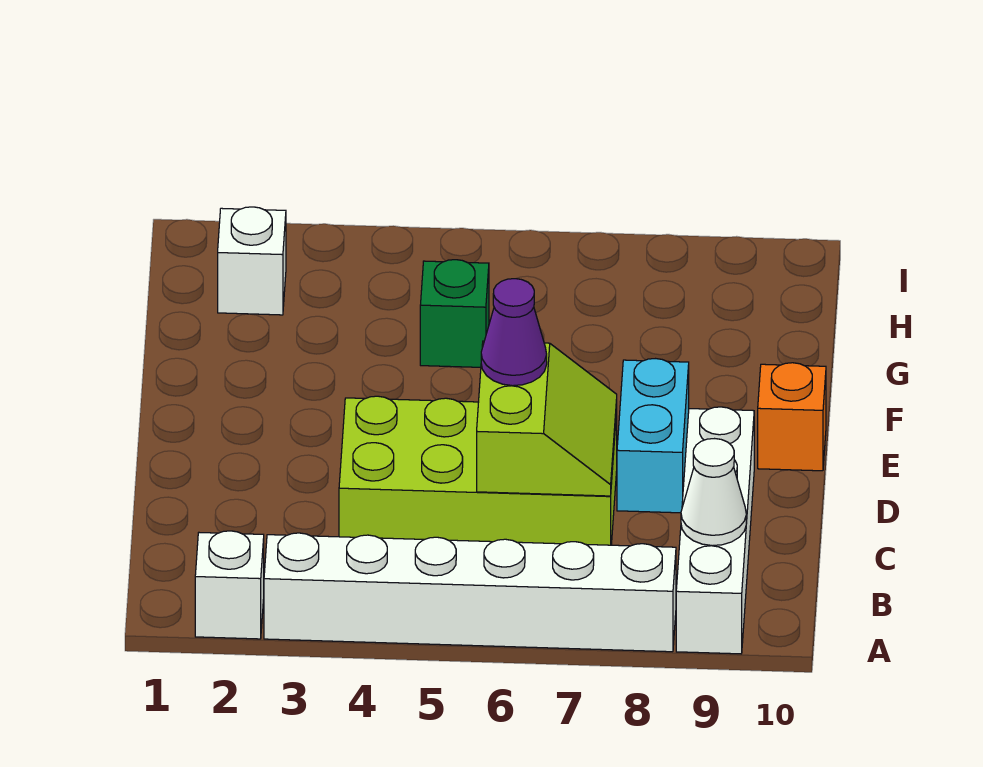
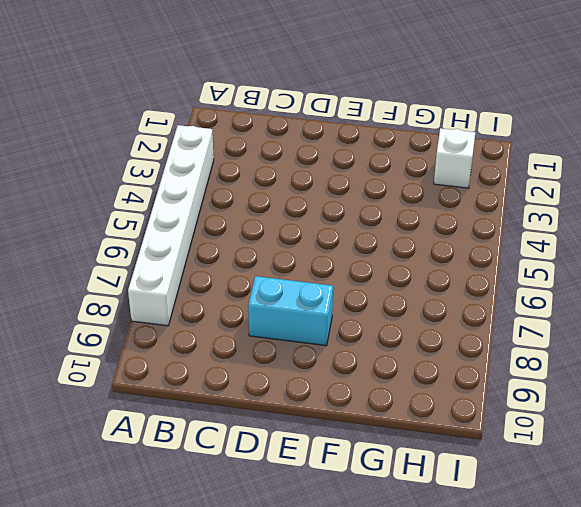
none -> white brick A2 level 1
none -> white brick A9:D9 level 1

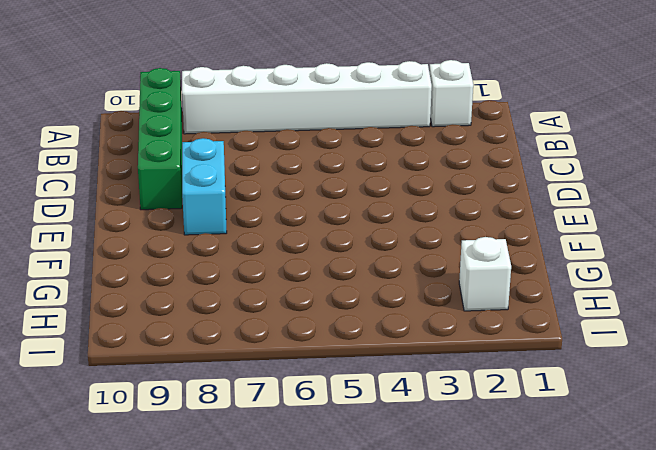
green brick A9:D9 level 1 -> white brick A9:D9 level 1
none -> lime brick C4:D7 level 1
none -> orange brick E10 level 1

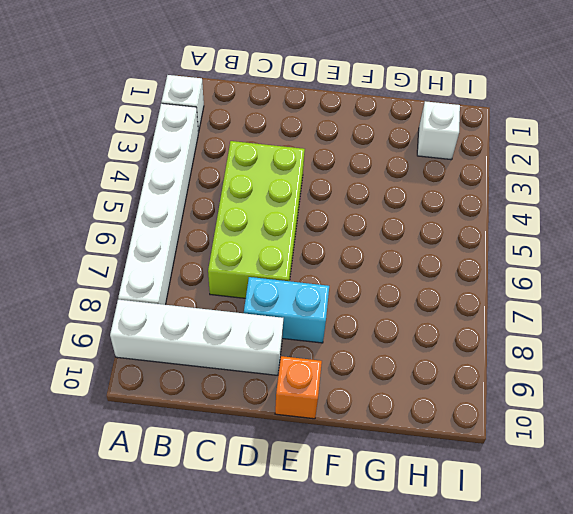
none -> green brick G5 level 1
none -> white cone B9 level 2

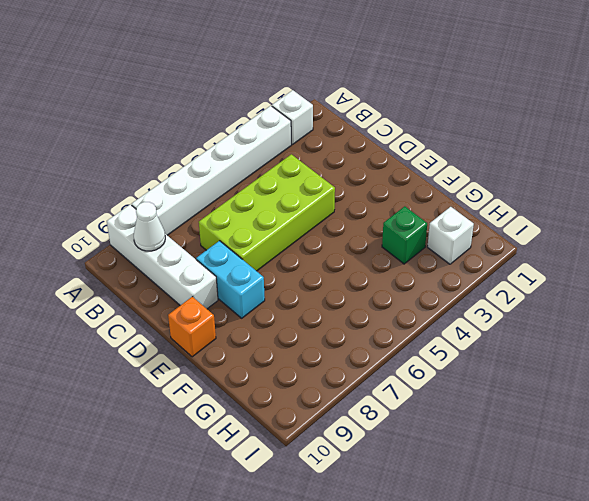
green brick G3 level 1 -> green brick G5 level 1
none -> lime slope C6:D7 level 2 top 6
none -> purple cone D6 level 3

